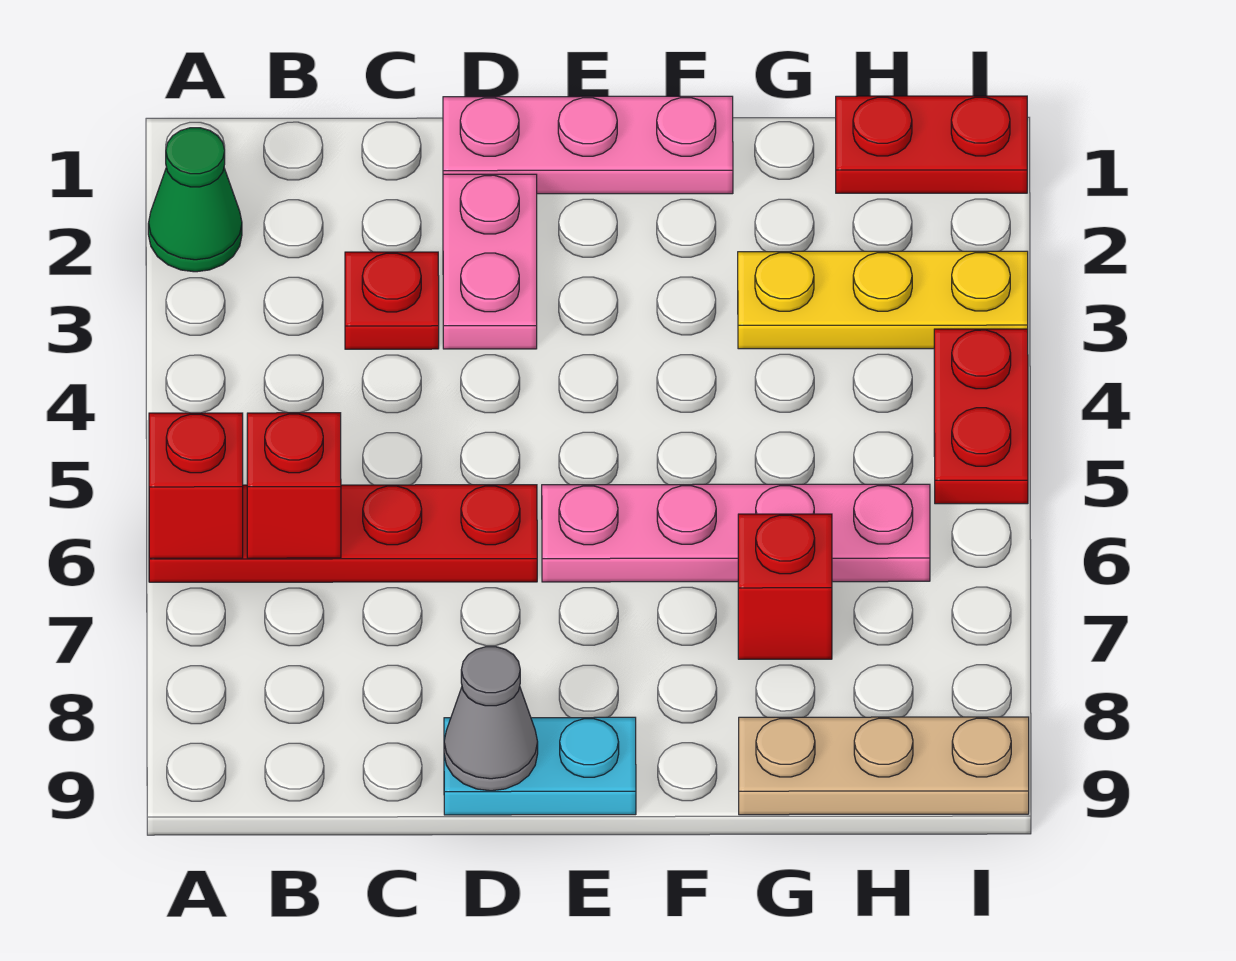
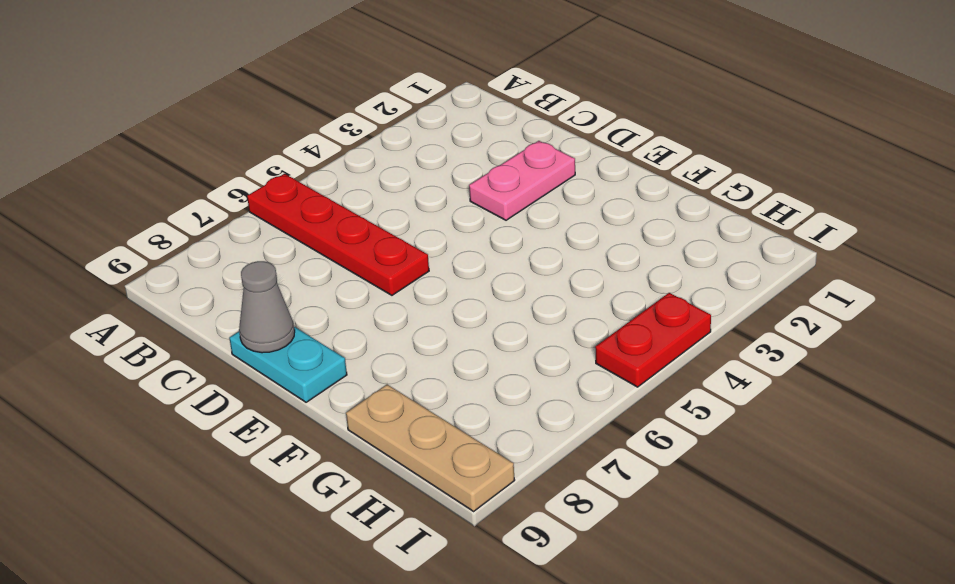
none -> green cone A2 level 1
none -> red plate C3 level 1
none -> pink plate D1:F1 level 1

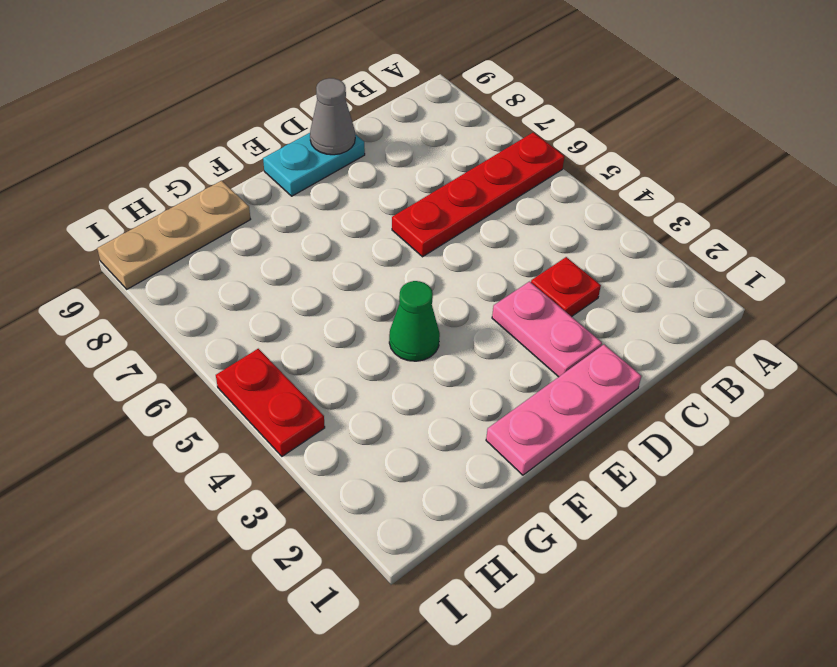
green cone F4 level 1 -> green cone A2 level 1
none -> pink plate E6:H6 level 1
none -> yellow plate G3:I3 level 1
none -> red brick G7 level 1

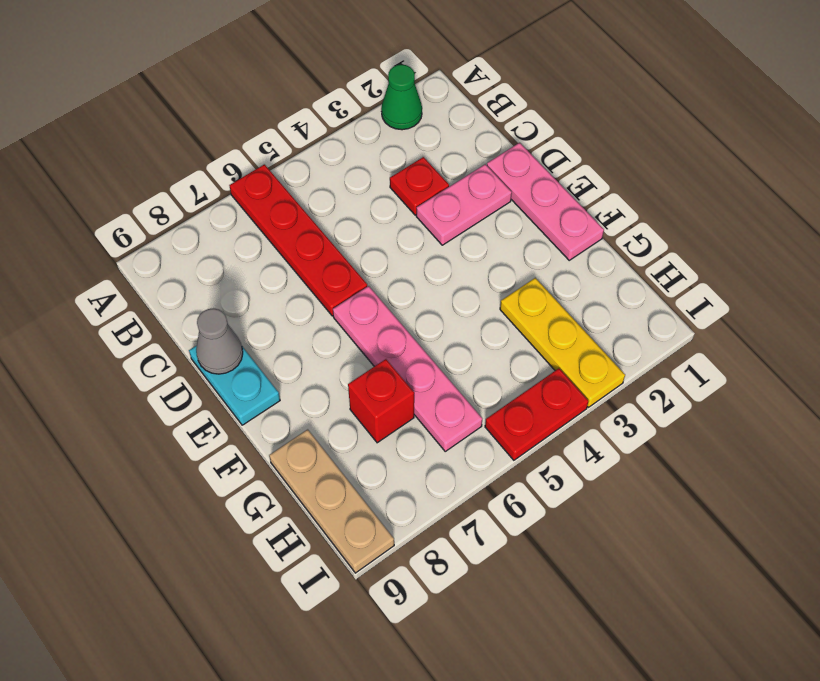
none -> red plate H1:I1 level 1
none -> red brick A6 level 2
none -> red brick B6 level 2

